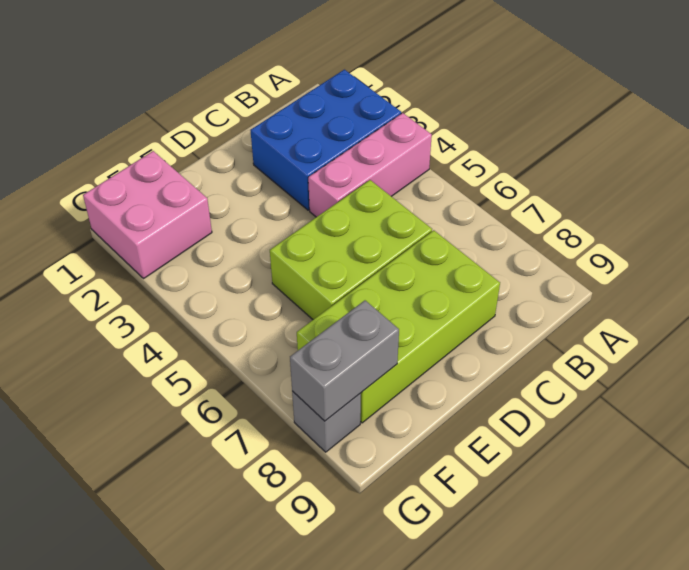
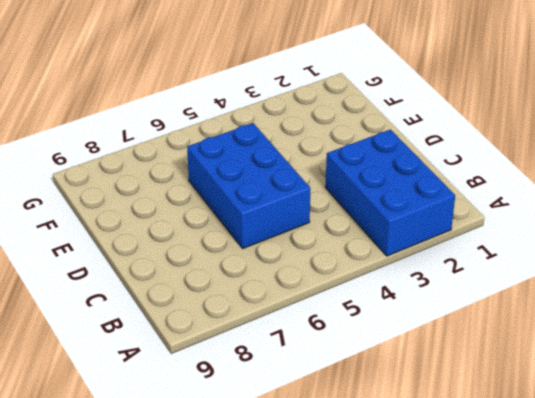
blue brick C5:E6 level 1 -> lime brick C5:E6 level 1
none -> pink brick A4:C4 level 1
none -> lime brick C7:F8 level 1

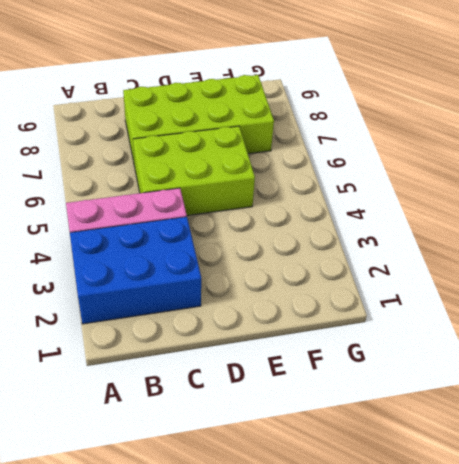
none -> pink brick F1:G2 level 1
none -> grey brick G8 level 1

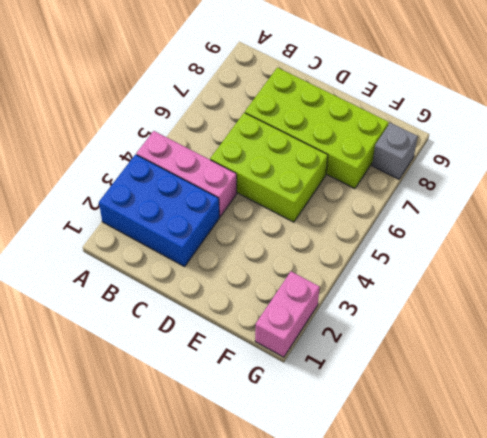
pink brick G1:G2 level 1 -> pink brick F1:G2 level 1
none -> grey brick F8:G8 level 2

